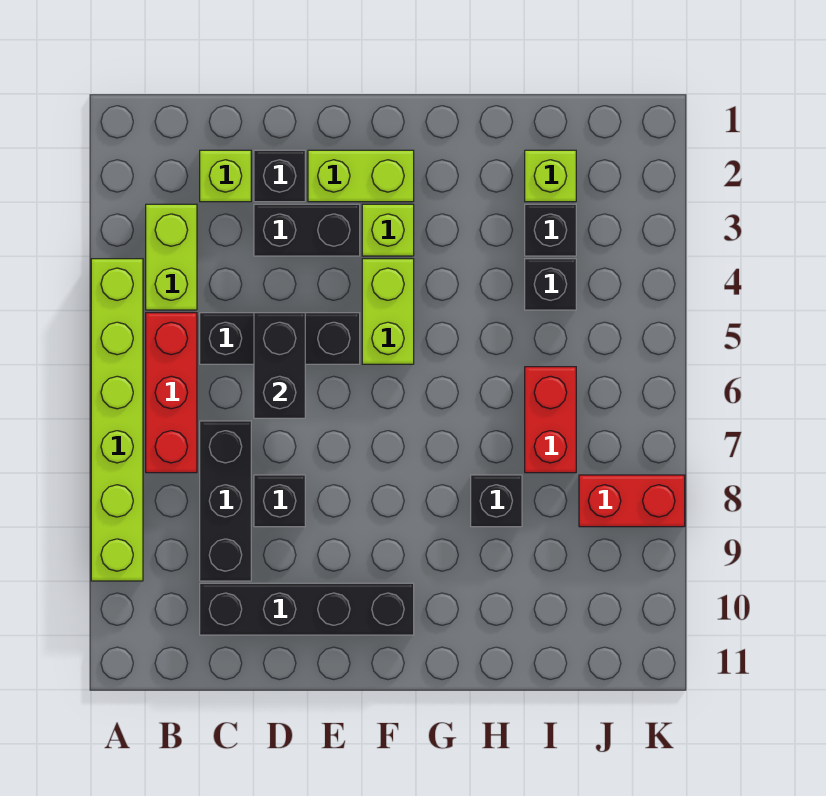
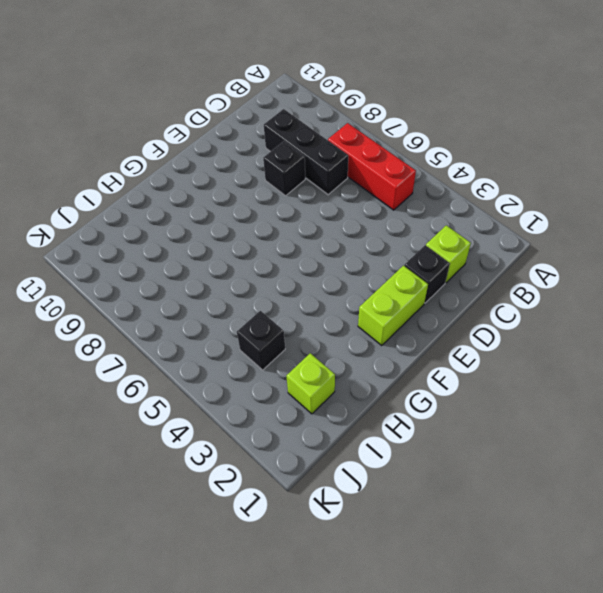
none -> lime brick A4:A9 level 1
none -> lime brick B3:B4 level 1
none -> black brick C5:E5 level 1

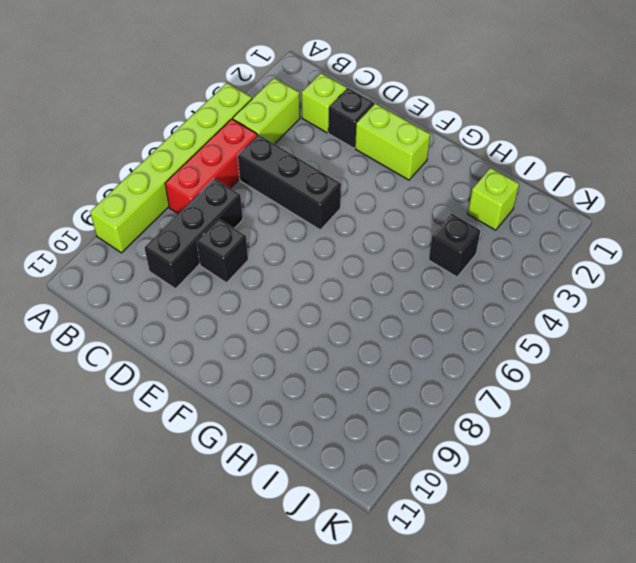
none -> black brick C10:F10 level 1
none -> black brick D3:E3 level 1
none -> lime brick F3 level 1

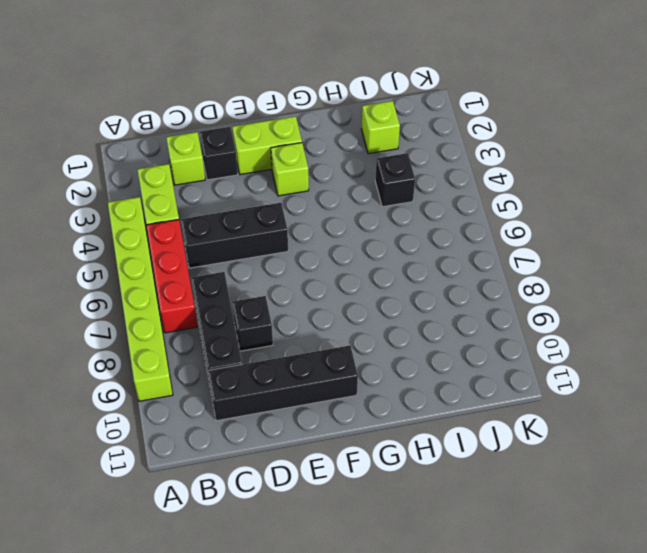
none -> black brick D3:E3 level 1
none -> lime brick F4:F5 level 1
none -> black brick H8 level 1

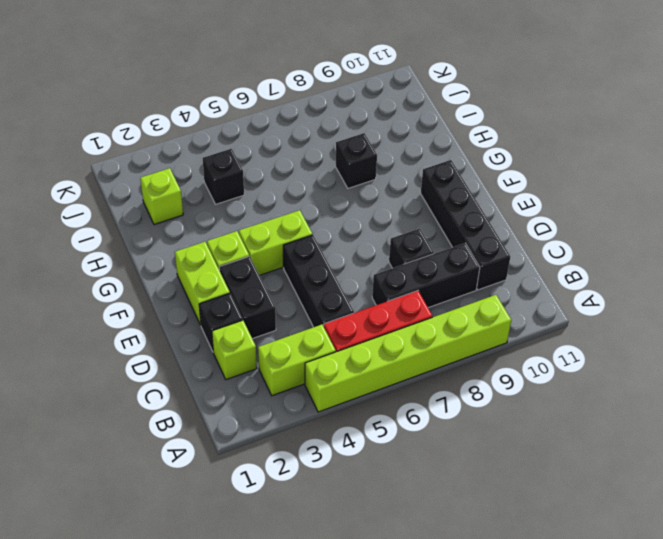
none -> black brick I3 level 1
none -> red brick I6:I7 level 1
none -> red brick J8:K8 level 1

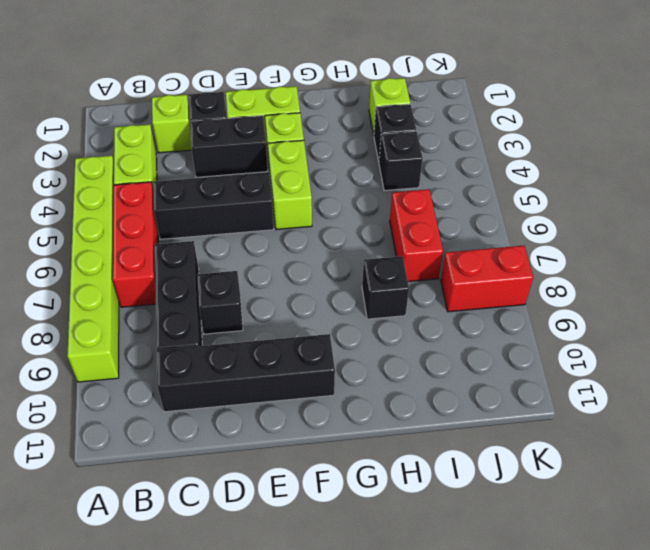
none -> black brick D5:D6 level 2

